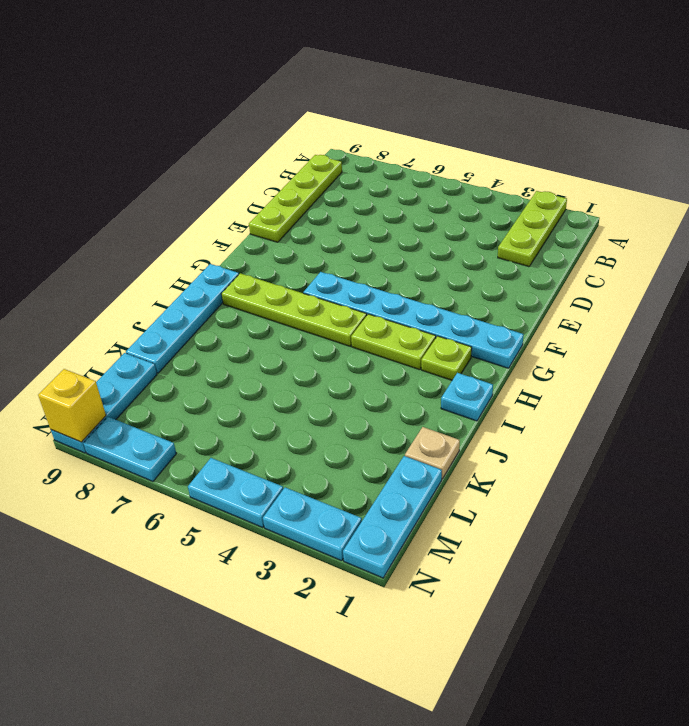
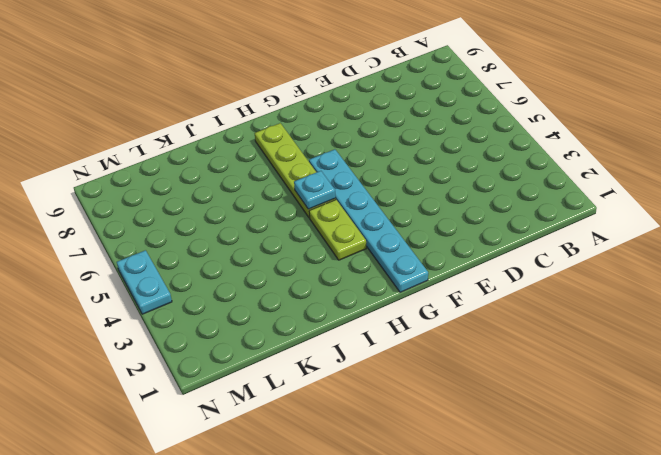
cyan plate H5 level 2 -> cyan plate I1 level 1
none -> lime plate A2:C2 level 1
none -> lime plate B9:E9 level 1
none -> lime plate H2 level 1

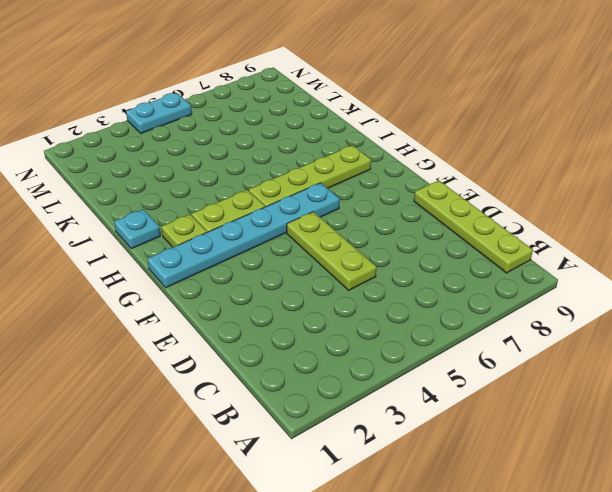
lime plate D5:F5 level 1 -> lime plate A2:C2 level 1
none -> cyan plate H9:K9 level 1
none -> tan plate K1 level 1
none -> cyan plate L1:N1 level 1

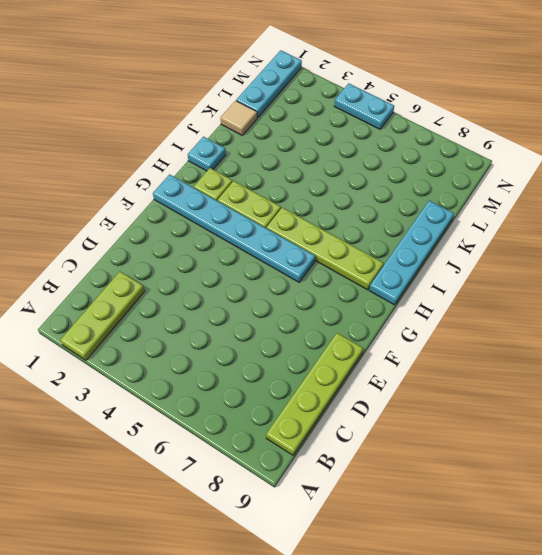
tan tile K1 level 1 -> tan plate K1 level 1
none -> cyan plate L9:N9 level 1
none -> cyan plate N2:N3 level 1
none -> cyan plate N7:N8 level 1

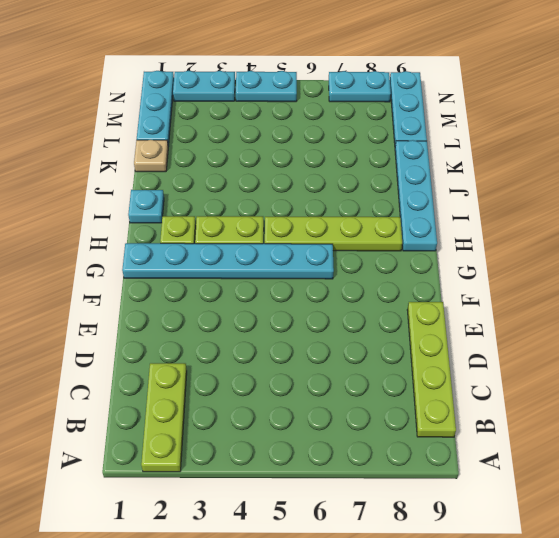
none -> yellow brick N9 level 2

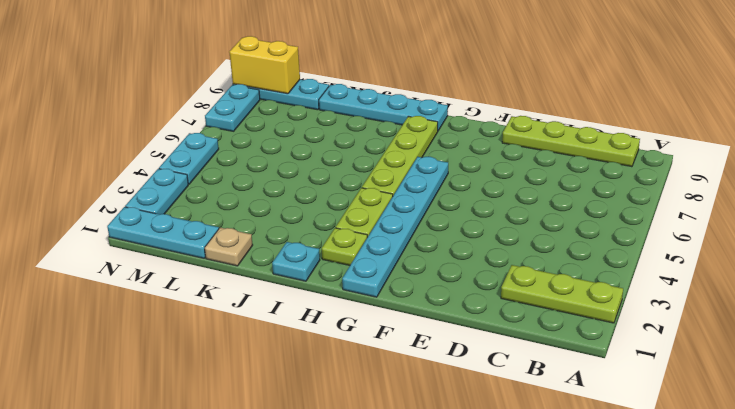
yellow brick M9:N9 level 2 -> yellow brick N9 level 2

